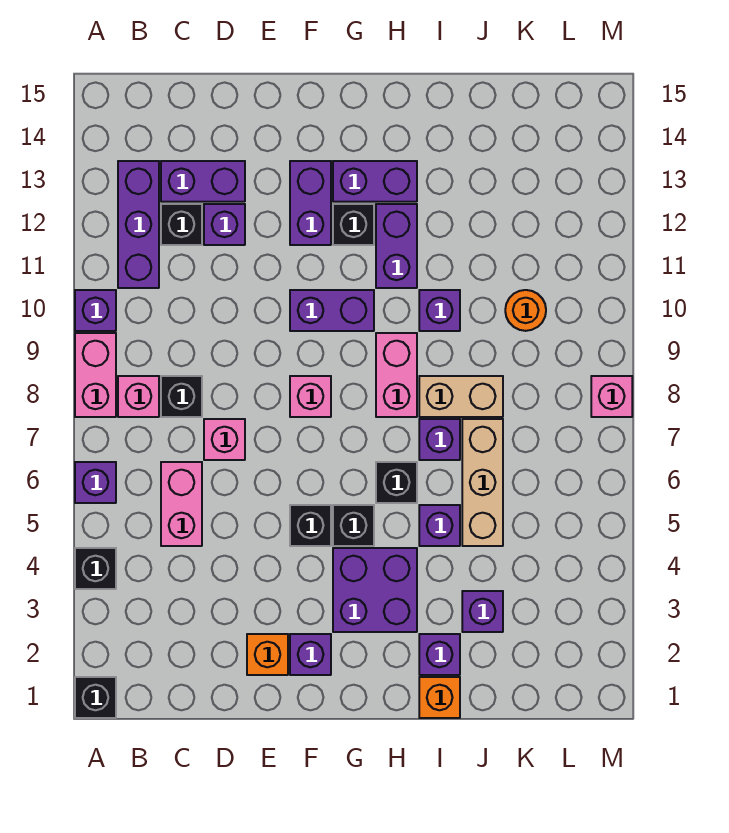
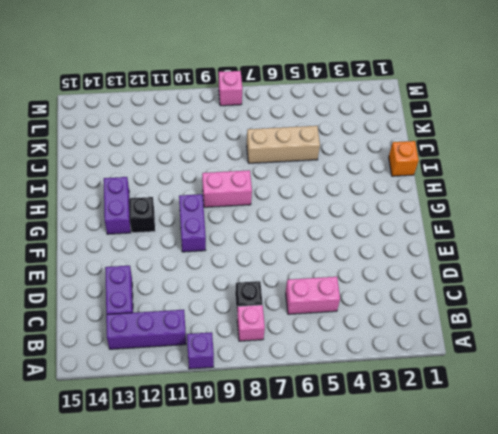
none -> black brick A1 level 1
none -> black brick A4 level 1
none -> purple brick A6 level 1
none -> pink brick A8:A9 level 1

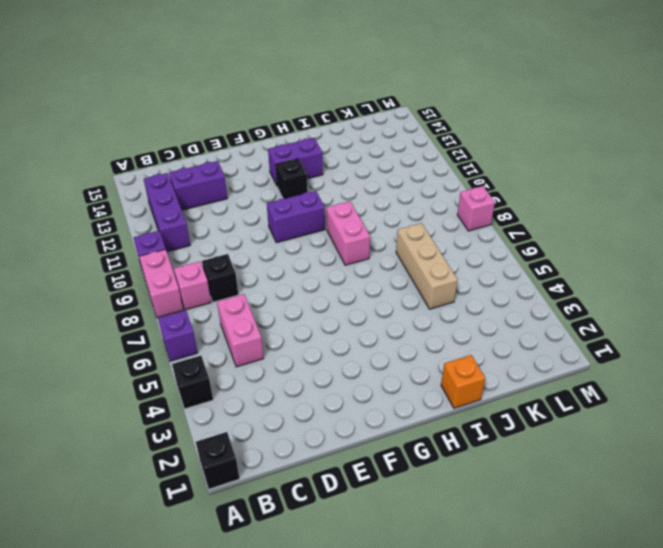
none -> black brick C12 level 1
none -> pink brick D7 level 1
none -> purple brick D12 level 1
none -> orange brick E2 level 1

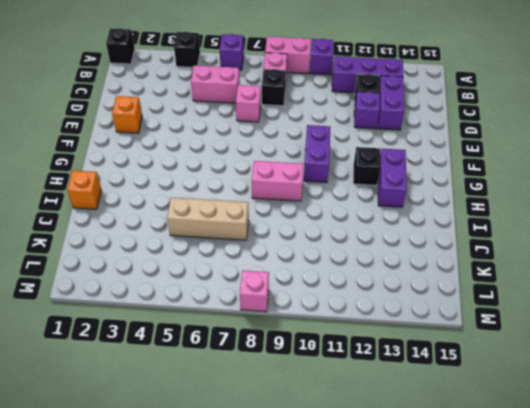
none -> purple brick F2 level 1
none -> black brick F5 level 1
none -> pink brick F8 level 1
none -> purple brick F12:F13 level 1

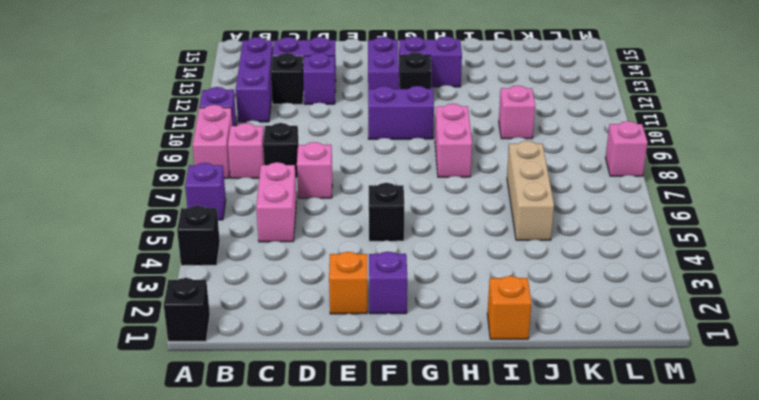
pink brick J10 level 1 -> pink brick F8 level 1
none -> purple brick G3:H4 level 1
none -> black brick G5 level 1
none -> black brick H6 level 1
none -> purple brick H11:H12 level 1

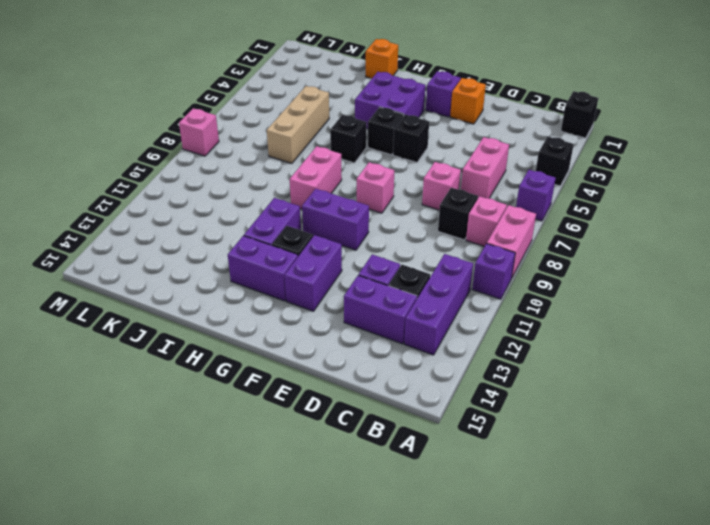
none -> purple brick I2 level 1
none -> purple brick I5 level 1
none -> purple brick I7 level 1
none -> tan brick I8:J8 level 1

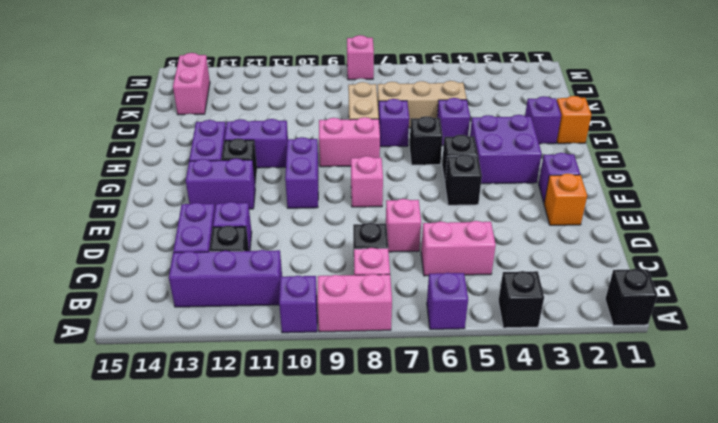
pink brick K14:L14 level 1 -> none
none -> purple brick I10 level 1
none -> purple brick J3 level 1
none -> orange round brick K10 level 1

